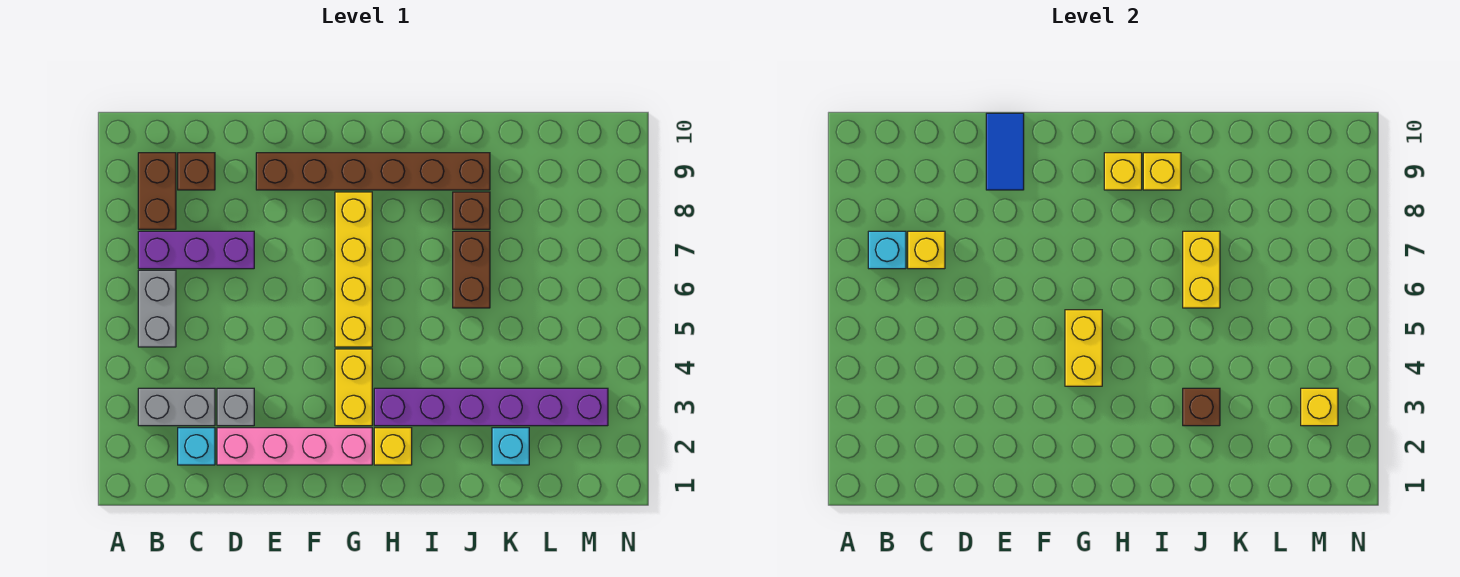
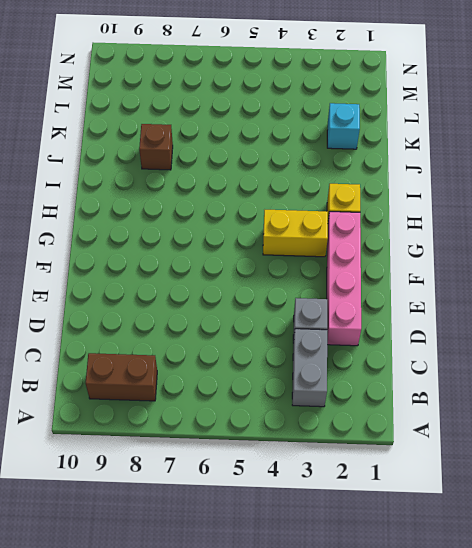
none -> grey brick B5:B6 level 1
none -> purple brick B7:D7 level 1
none -> cyan brick C2 level 1

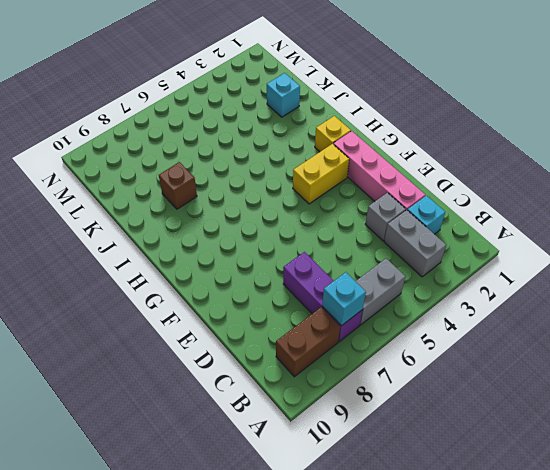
none -> brown brick C9 level 1
none -> brown brick E9:J9 level 1
none -> yellow brick G5:G8 level 1

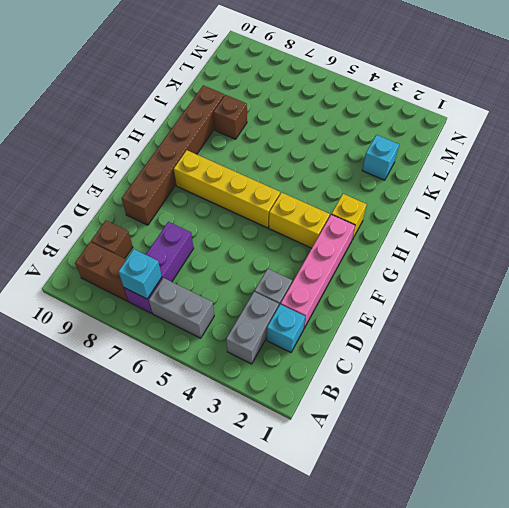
none -> purple brick H3:M3 level 1
none -> brown brick J6:J7 level 1
none -> yellow brick C7 level 2

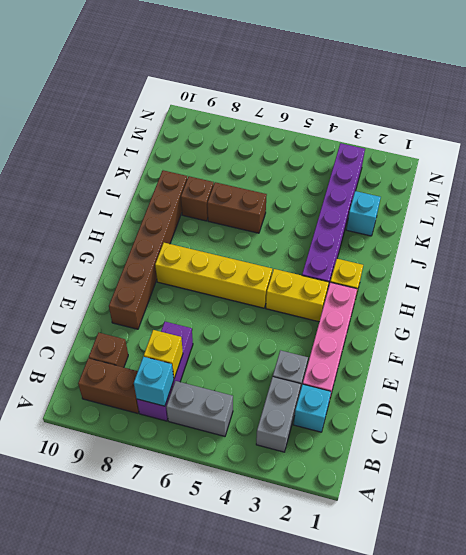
none -> blue tile E9:E10 level 2
none -> yellow brick G4:G5 level 2
none -> yellow brick H9 level 2

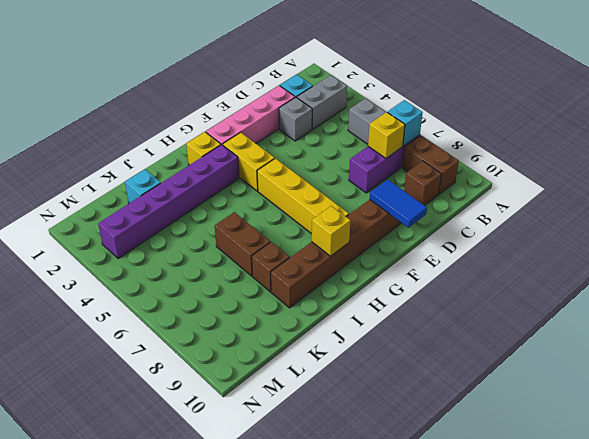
none -> yellow brick G4:G5 level 2
none -> yellow brick I9 level 2
none -> brown brick J3 level 2

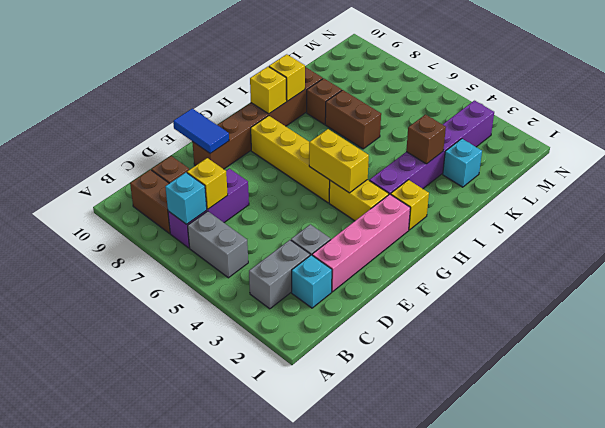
none -> yellow brick J6:J7 level 2
none -> yellow brick M3 level 2

